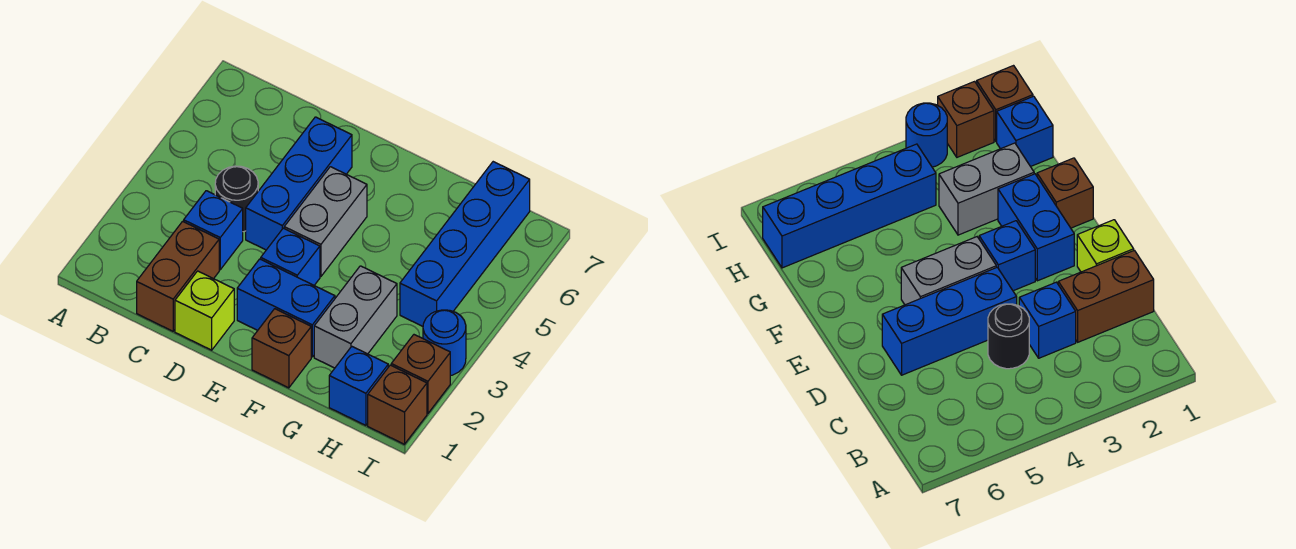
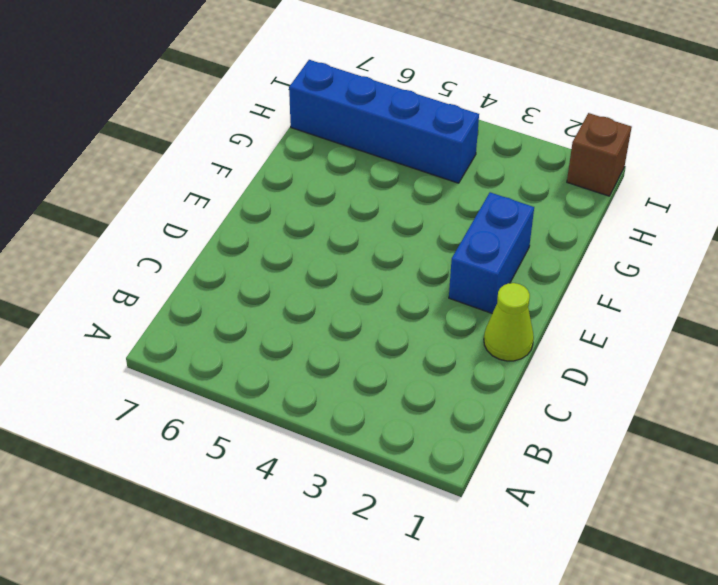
lime cone D1 level 1 -> lime brick D1 level 1
none -> brown brick C1:C2 level 1
none -> blue brick C3 level 1
none -> black round brick C4 level 1

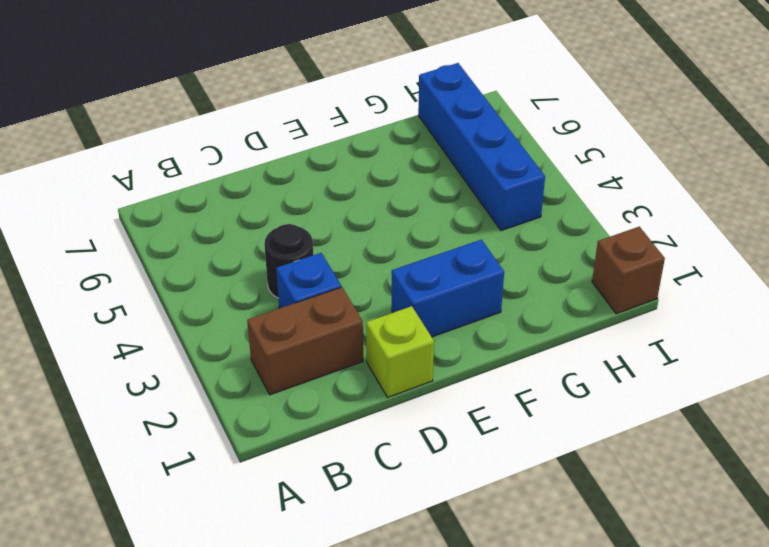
brown brick B2:C2 level 1 -> brown brick C1:C2 level 1
none -> blue brick D4:D6 level 1
none -> blue brick E3 level 1
none -> grey brick E4:E5 level 1

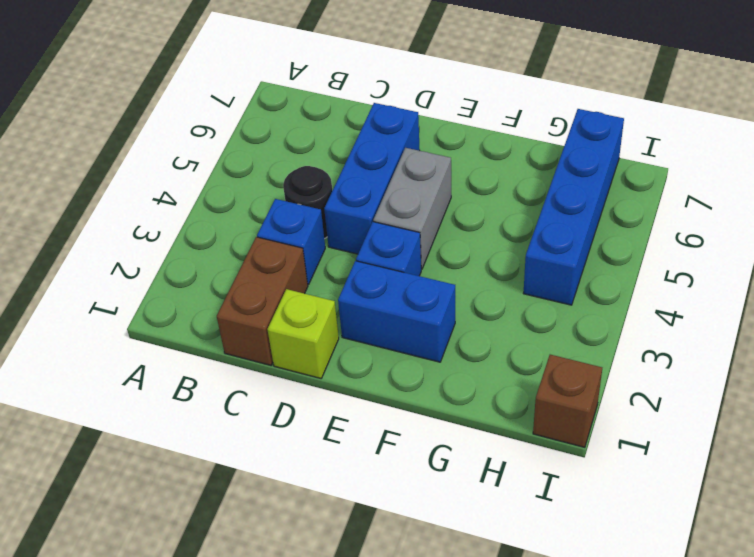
none -> brown brick F1 level 1
none -> grey brick G2:G3 level 1
none -> blue brick H1 level 1

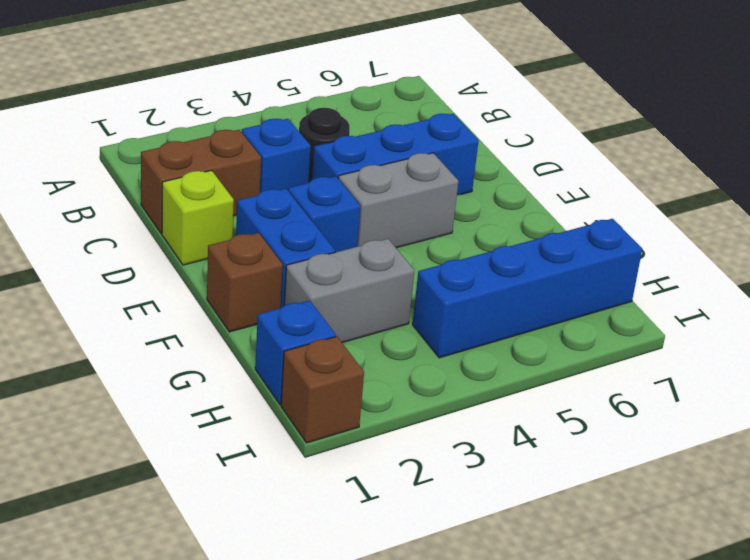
none -> brown brick I2 level 1
none -> blue round brick I3 level 1

